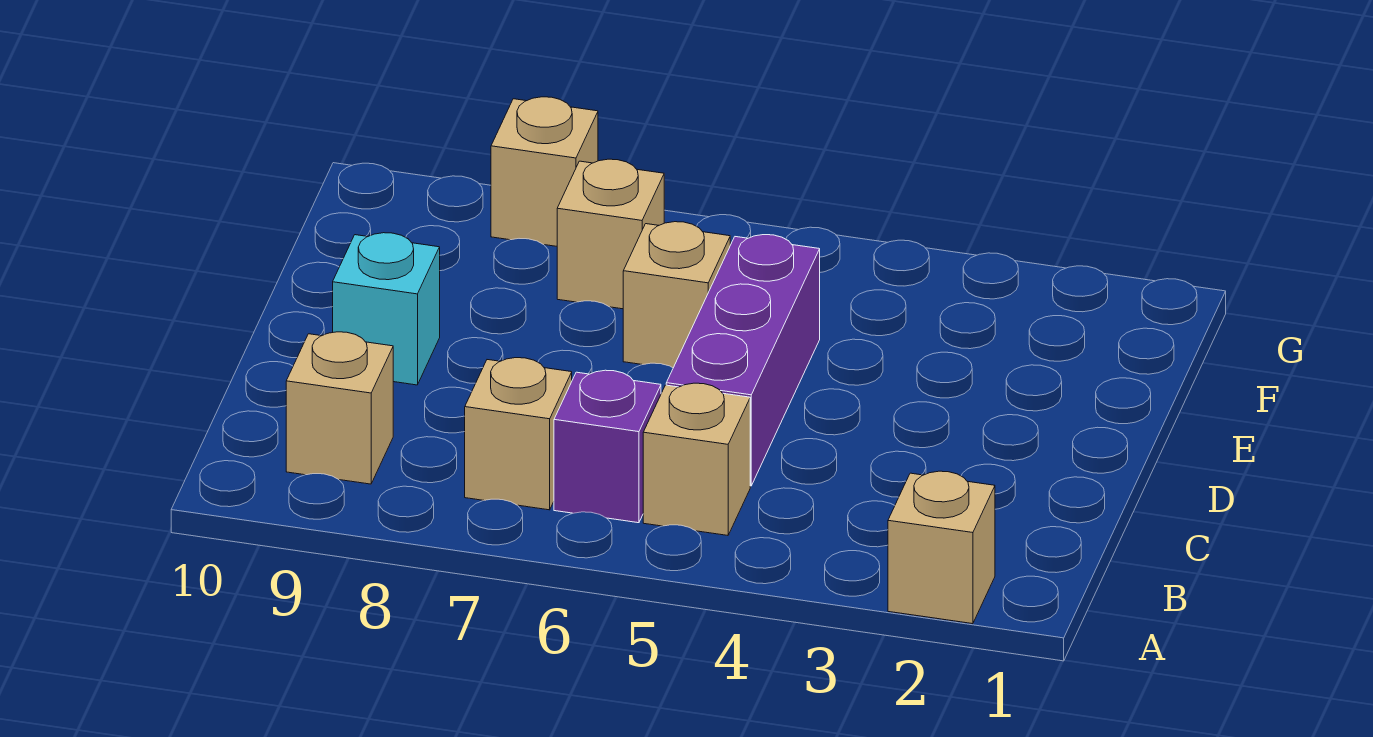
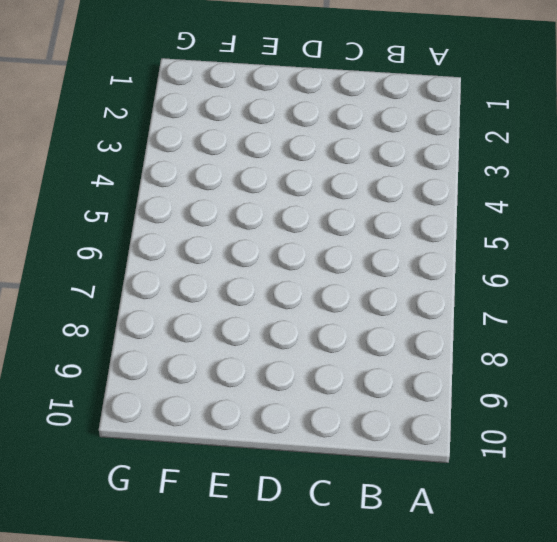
none -> tan brick A2 level 1
none -> tan brick B5 level 1

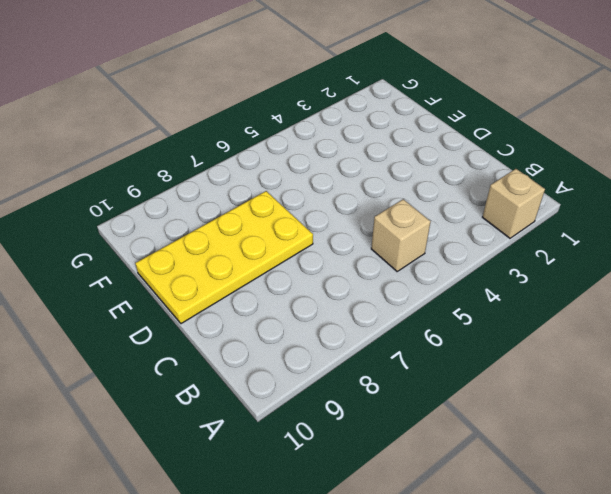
yellow plate D7:E10 level 1 -> cyan brick D9 level 1
none -> purple brick B6 level 1
none -> tan brick B7 level 1

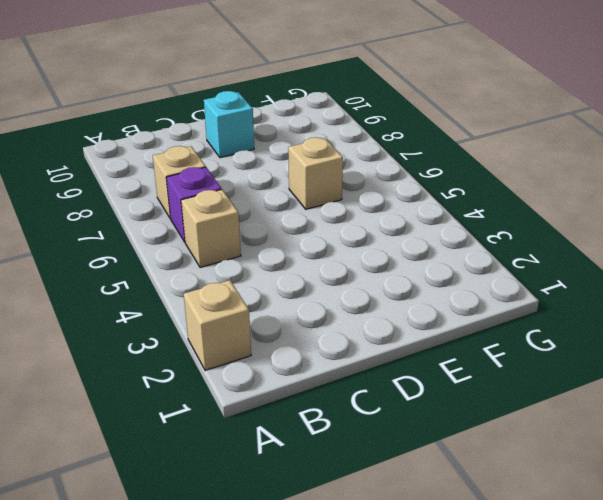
none -> tan brick B9 level 1
none -> purple brick C5:E5 level 1

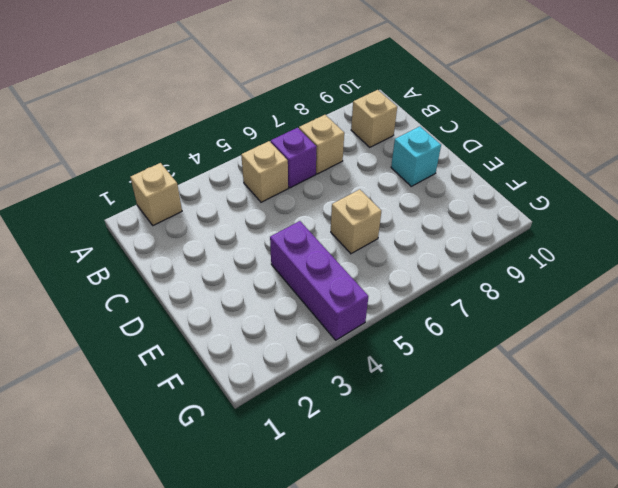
purple brick E4:G4 level 1 -> purple brick C5:E5 level 1
none -> tan brick F7 level 1
none -> tan brick G8 level 1

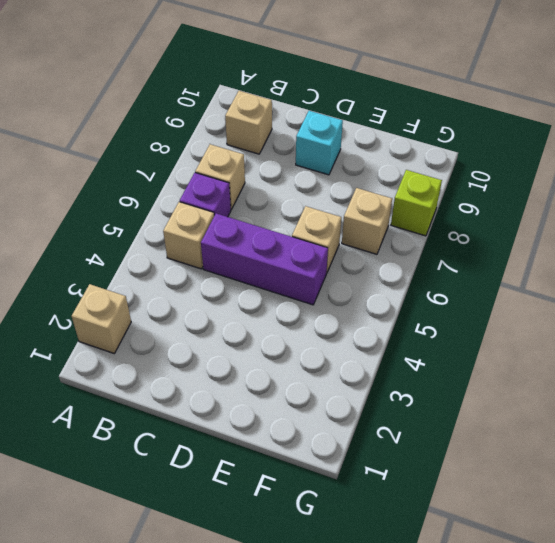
lime brick G8 level 1 -> tan brick G8 level 1

